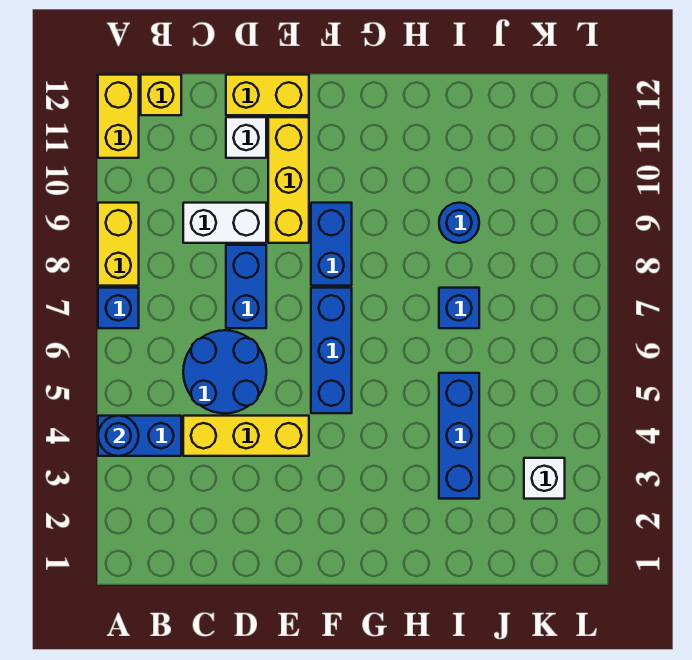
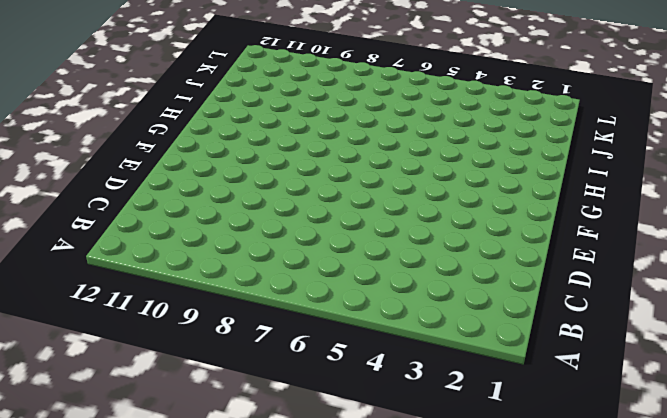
none -> blue brick A4:B4 level 1
none -> blue brick A7 level 1
none -> yellow brick A8:A9 level 1

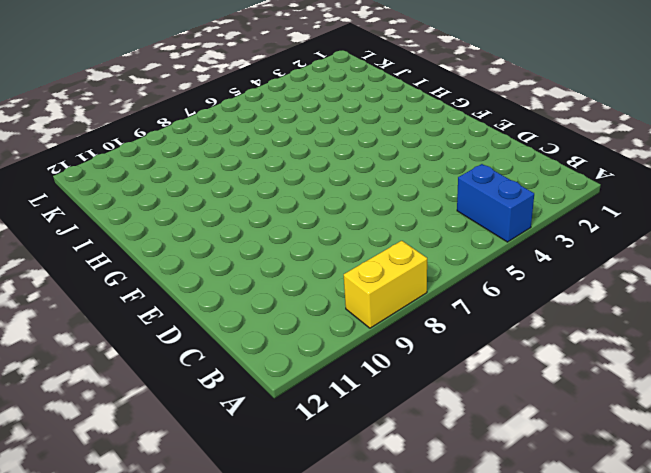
none -> blue brick A7 level 1
none -> yellow brick A11:A12 level 1
none -> yellow brick B12 level 1

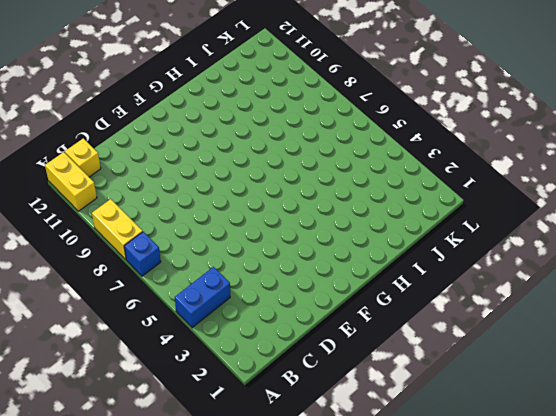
none -> yellow brick C4:E4 level 1
none -> blue round brick C5:D6 level 1
none -> white brick C9:D9 level 1

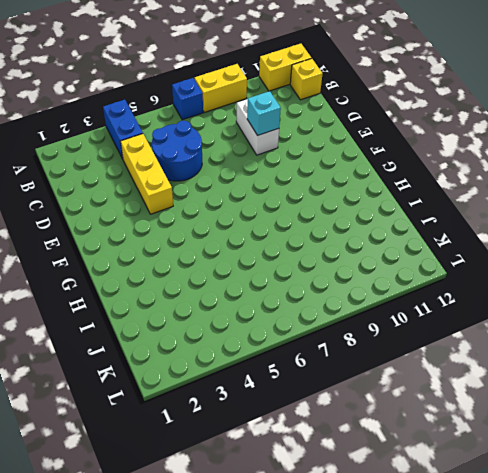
cyan brick D9 level 2 -> none
none -> blue brick D7:D8 level 1
none -> white brick D11 level 1
none -> yellow brick D12:E12 level 1

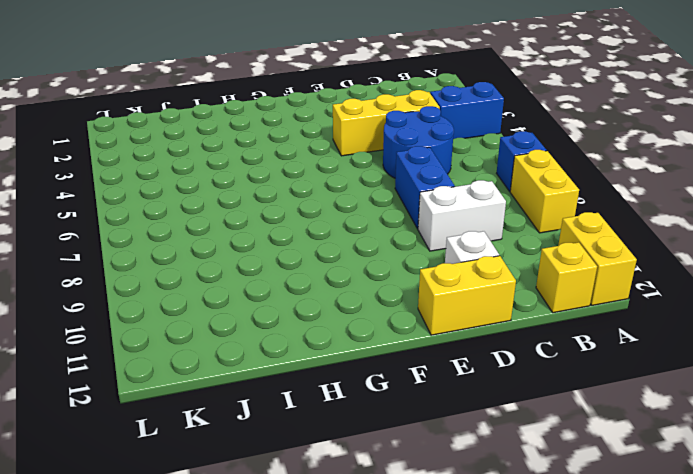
none -> yellow brick E9:E11 level 1
none -> blue brick F5:F7 level 1
none -> blue brick F8:F9 level 1

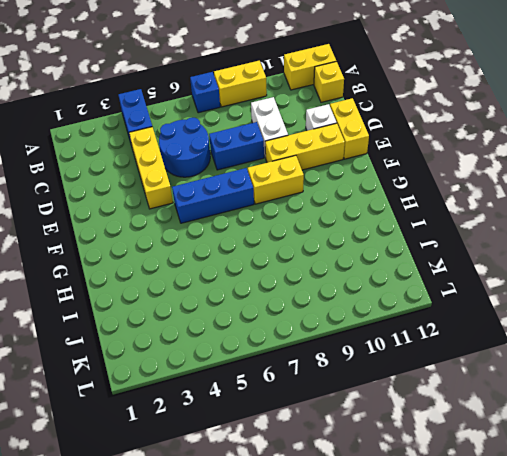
yellow brick F8:F9 level 1 -> blue brick F8:F9 level 1
none -> blue brick I3:I5 level 1
none -> blue brick I7 level 1
none -> blue round brick I9 level 1

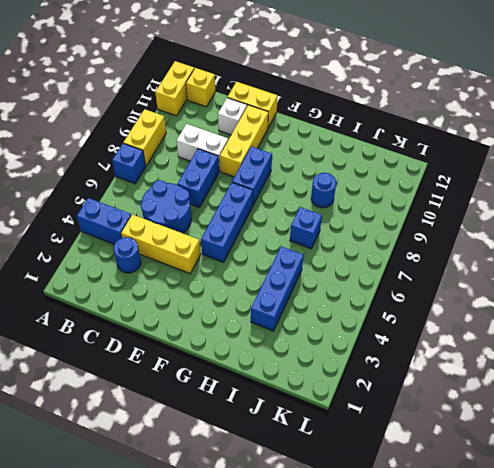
blue round brick C3 level 1 -> blue round brick A4 level 2
none -> white brick K3 level 1

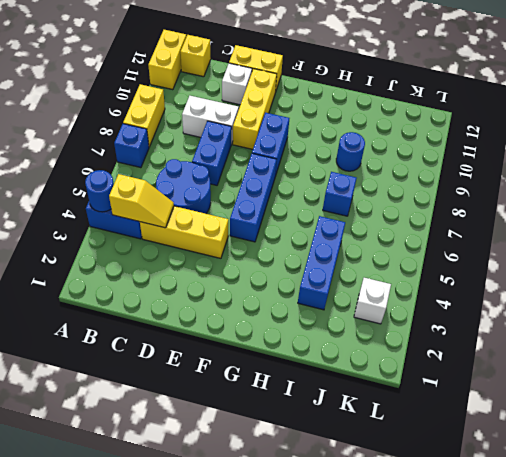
yellow slope B4:C4 level 2 top B -> none

